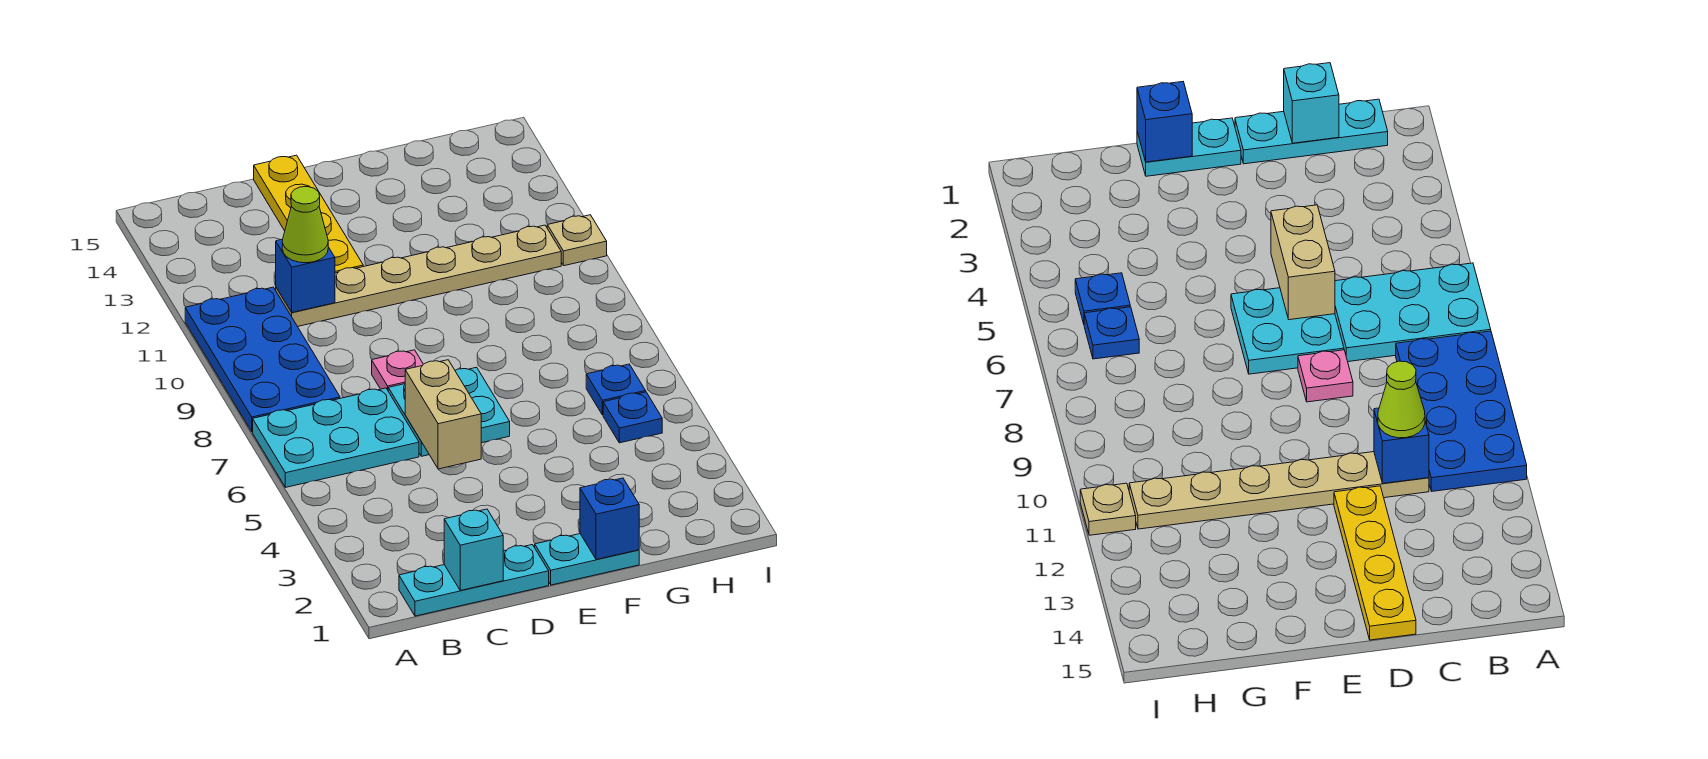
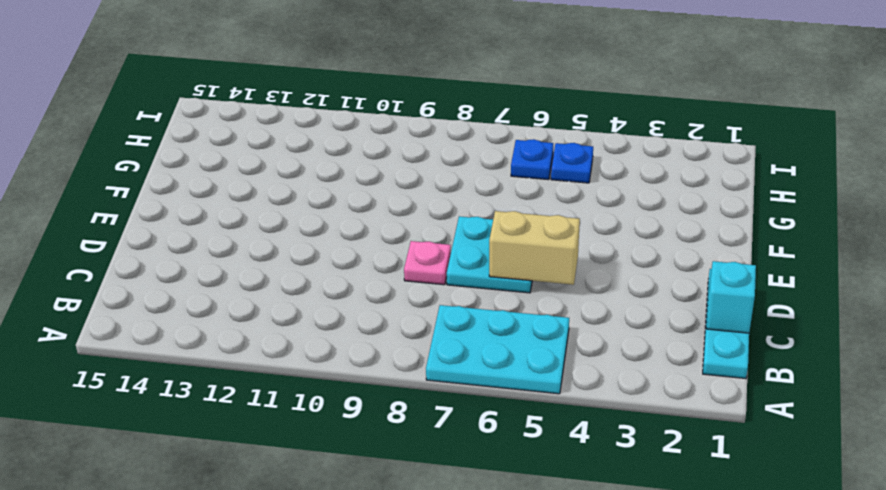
cyan plate A5:B7 level 1 -> cyan plate A6:C7 level 1
none -> blue plate A8:B11 level 1
none -> tan plate C11:H11 level 1
none -> yellow plate D12:D15 level 1

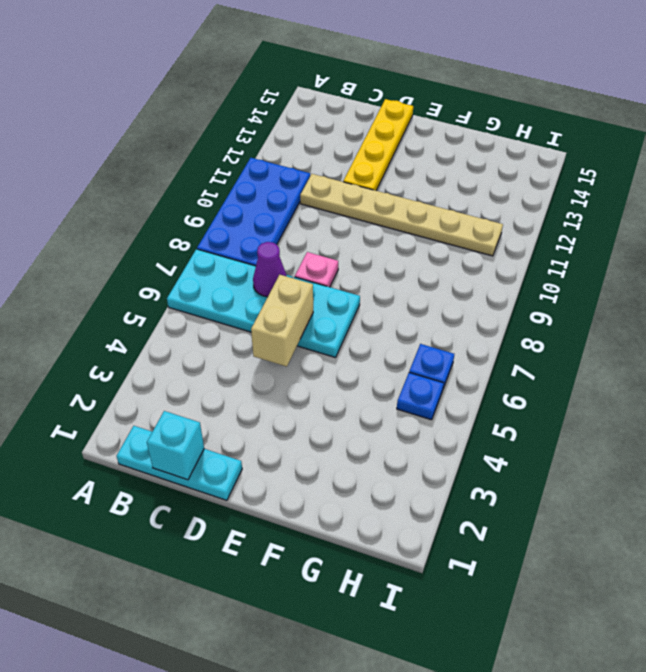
purple cone C7 level 2 -> none
none -> cyan plate E1:F1 level 1
none -> tan plate I11 level 1
none -> blue brick C11 level 2

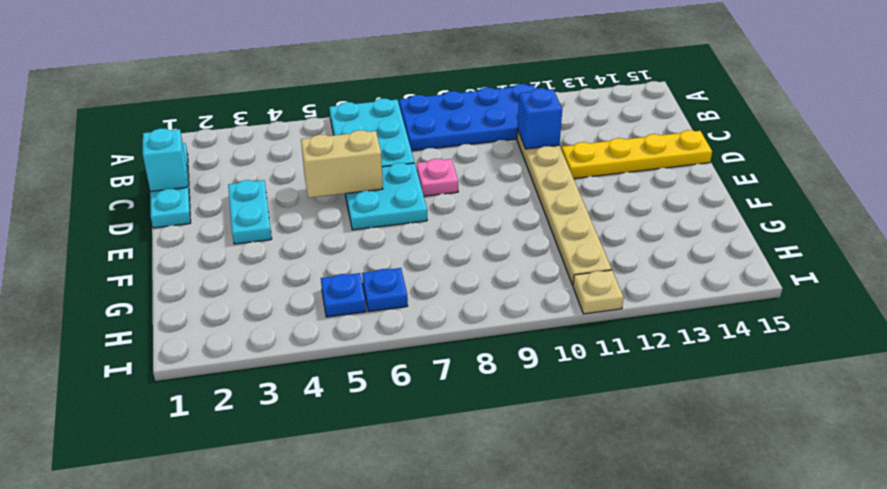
cyan plate D3:E3 level 1 -> cyan plate E1:F1 level 1
none -> blue brick F1 level 2
none -> lime cone C11 level 3

